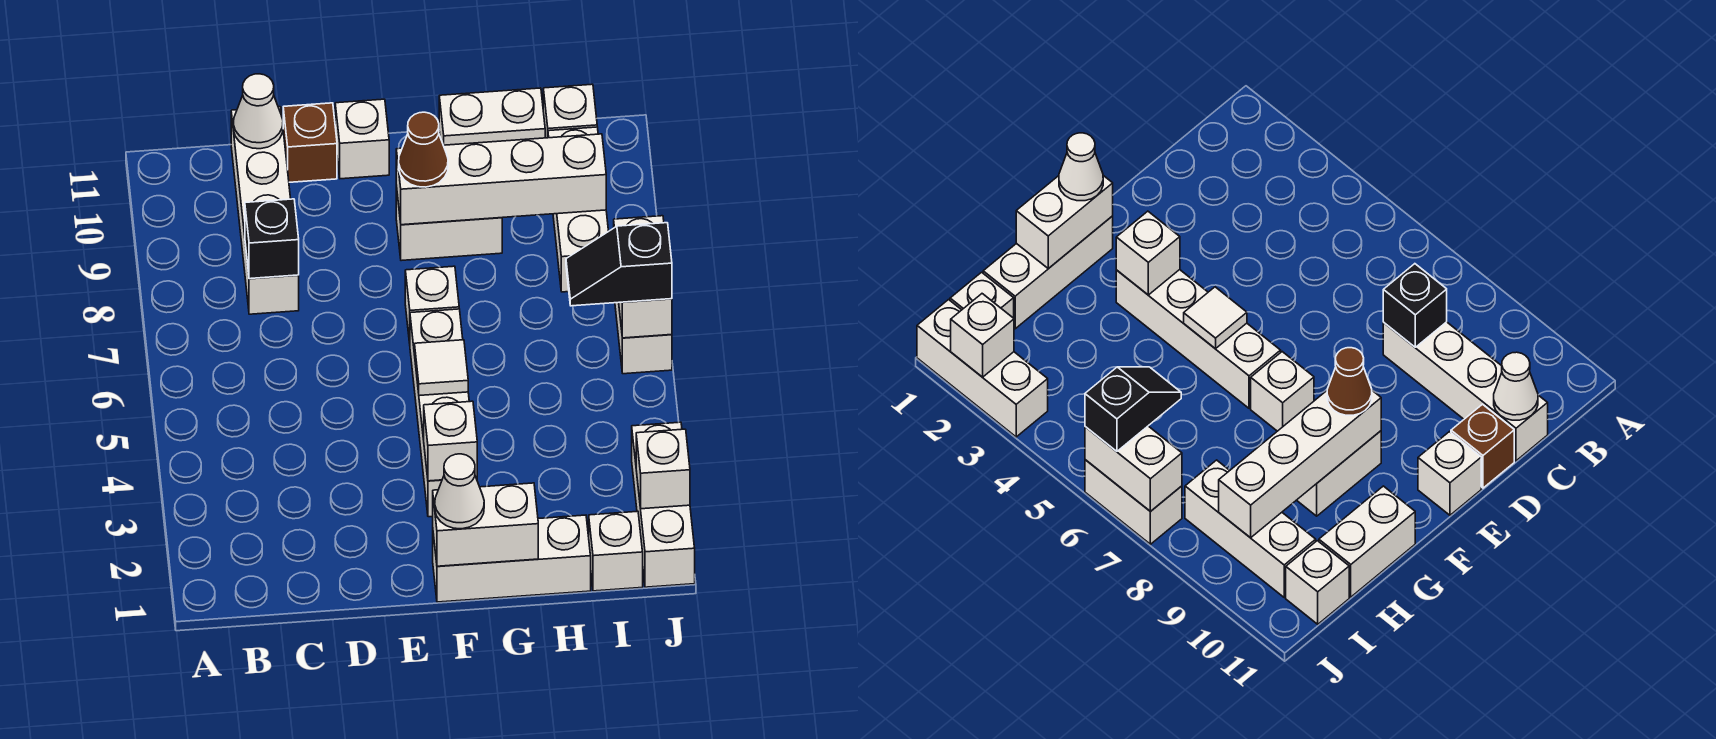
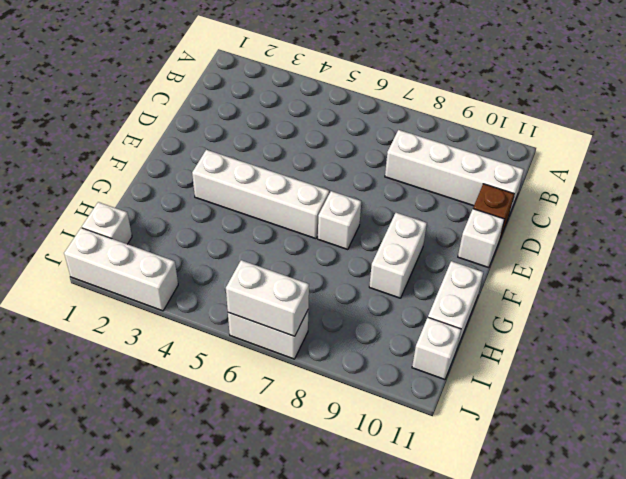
none -> white brick F1:H1 level 1
none -> white brick I8:I10 level 1
none -> black brick C8 level 2

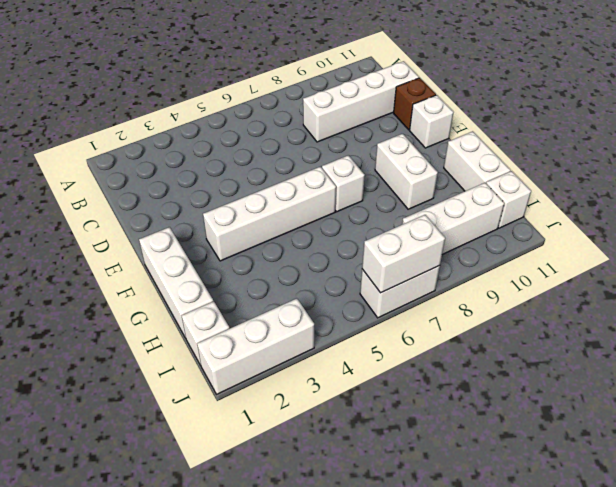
none -> black brick C8 level 2
none -> white cone C11 level 2
none -> white brick F1:G1 level 2

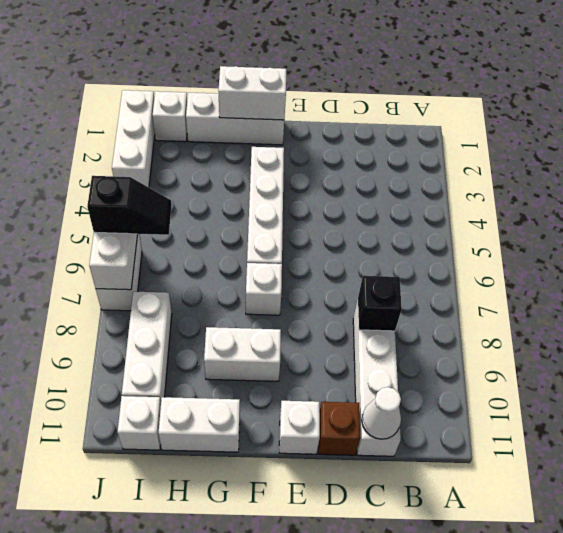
none -> white brick F3 level 2
none -> white tile F5 level 2
none -> white brick F9:I9 level 2

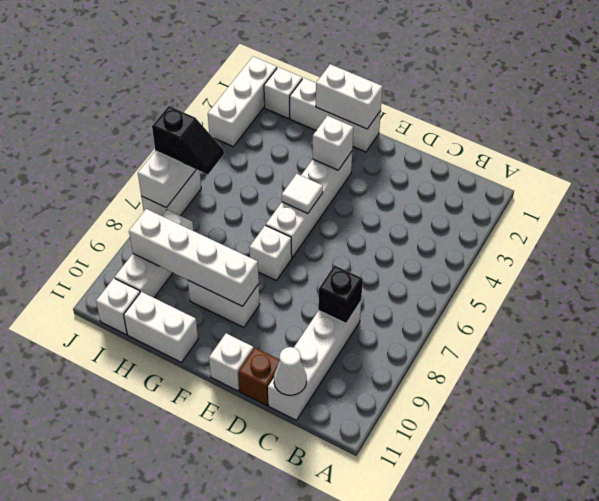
none -> white brick J2 level 2
none -> white cone F1 level 3
none -> brown cone F9 level 3

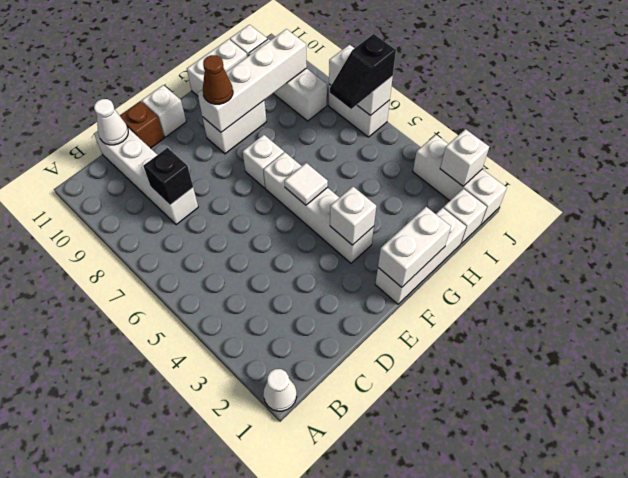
white cone A1 level 1 -> white cone F1 level 3

